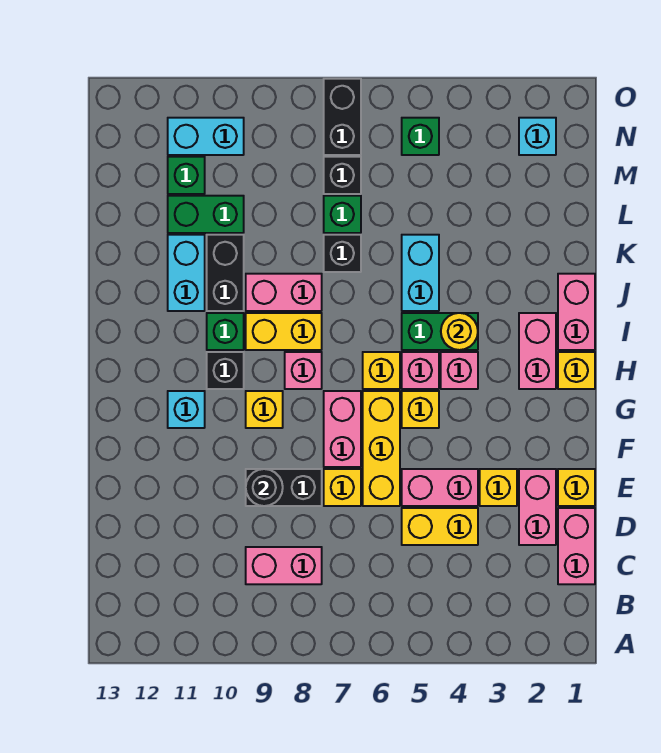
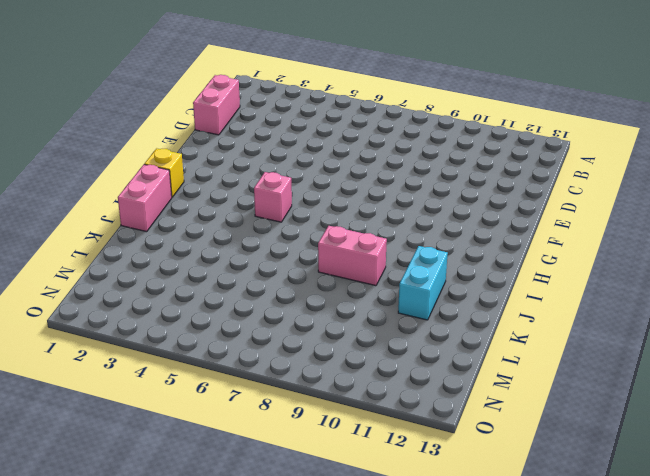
none -> pink brick C8:C9 level 1
none -> pink brick D2:E2 level 1
none -> yellow brick D4:D5 level 1
none -> yellow brick E1 level 1

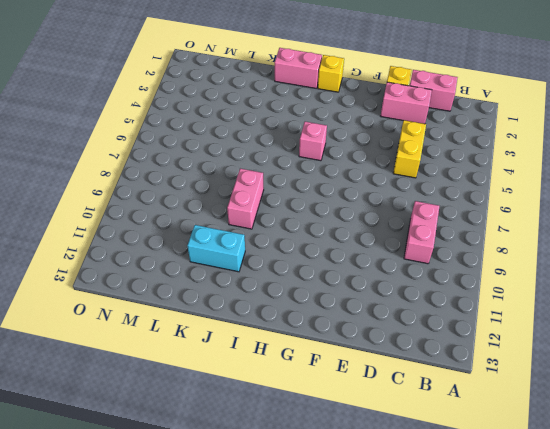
none -> yellow brick E3 level 1
none -> pink brick E4:E5 level 1
none -> yellow brick E6:G6 level 1
none -> yellow brick E7 level 1

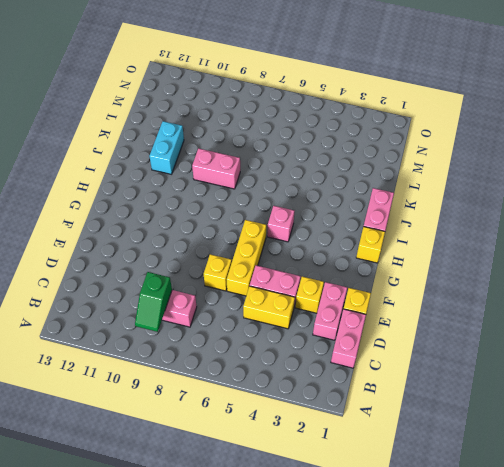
green slope B9:C9 level 2 top C -> none
none -> black brick E8:E9 level 1
none -> pink brick F7:G7 level 1
none -> yellow brick G5 level 1
none -> yellow brick G9 level 1

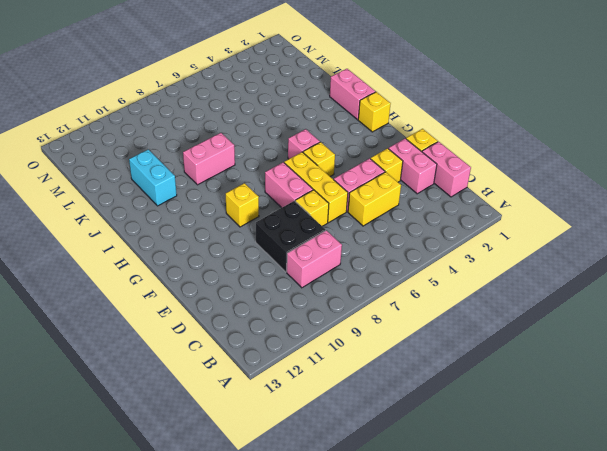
black brick D8:E9 level 1 -> black brick E8:E9 level 1
none -> cyan brick G11 level 1
none -> pink brick H2:I2 level 1
none -> pink brick H4 level 1
none -> yellow brick H6 level 1

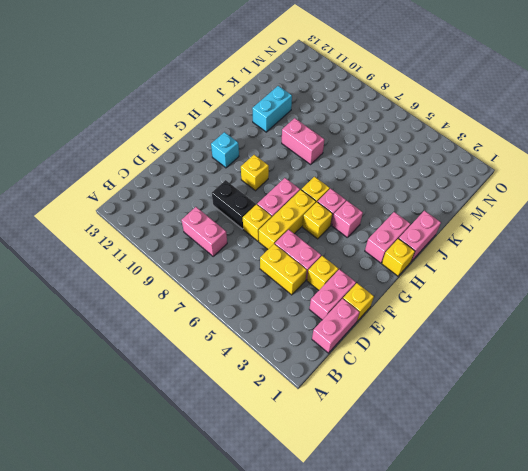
none -> pink brick H8 level 1
none -> black brick H10 level 1
none -> green brick I4:I5 level 1
none -> yellow brick I8:I9 level 1

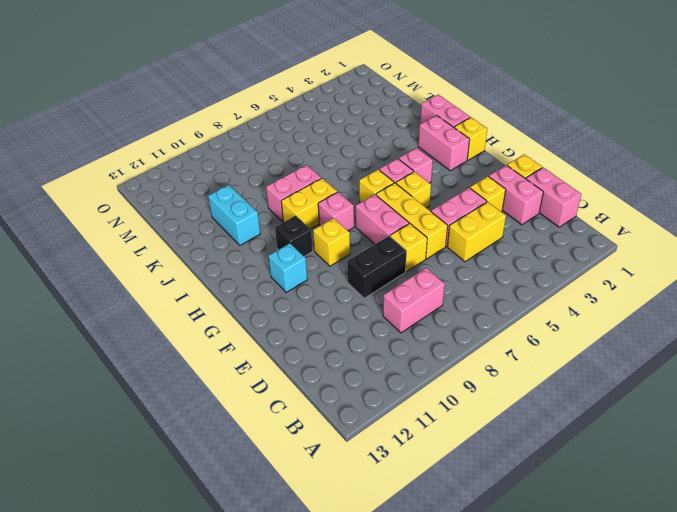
none -> green brick I4:I5 level 1
none -> green brick I10 level 1
none -> cyan brick J5:K5 level 1
none -> black brick J10:K10 level 1

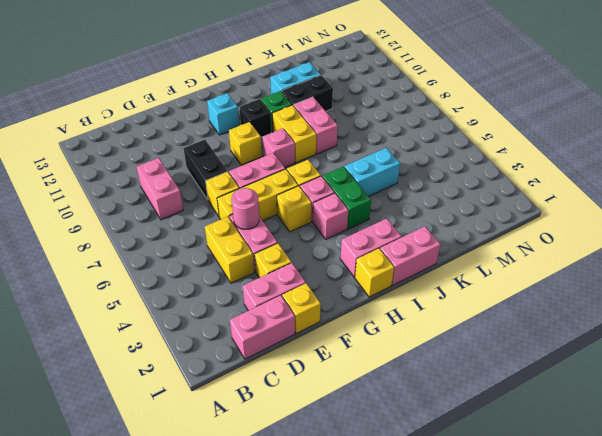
pink round brick E5 level 2 -> none
none -> black brick K7 level 1
none -> green brick L7 level 1
none -> green brick L10:L11 level 1
none -> black brick M7 level 1

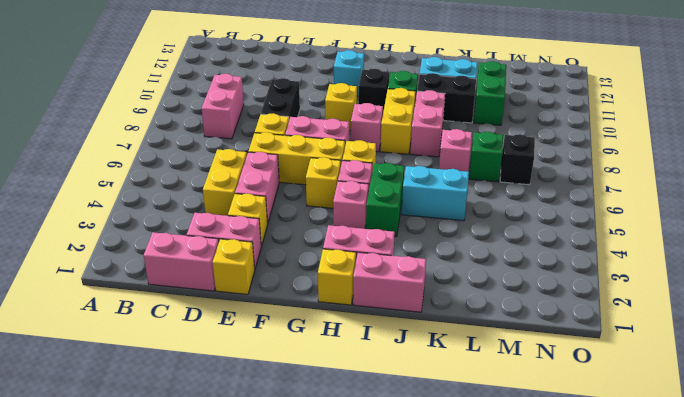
pink brick K7 level 1 -> black brick K7 level 1
none -> green brick M11 level 1
none -> cyan brick N2 level 1
none -> green brick N5 level 1
none -> black brick N7:O7 level 1

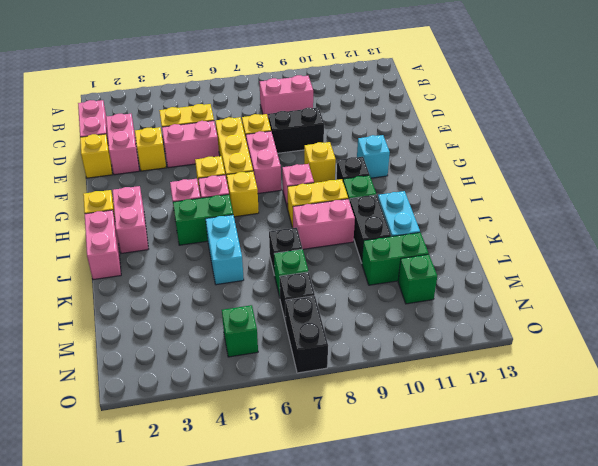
none -> cyan brick N2 level 1
none -> cyan brick N10:N11 level 1
none -> black round brick E9 level 2
none -> yellow round brick I4 level 2

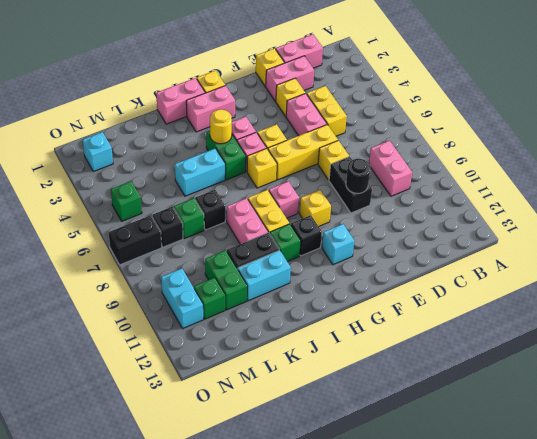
none -> pink brick F7:G7 level 1

